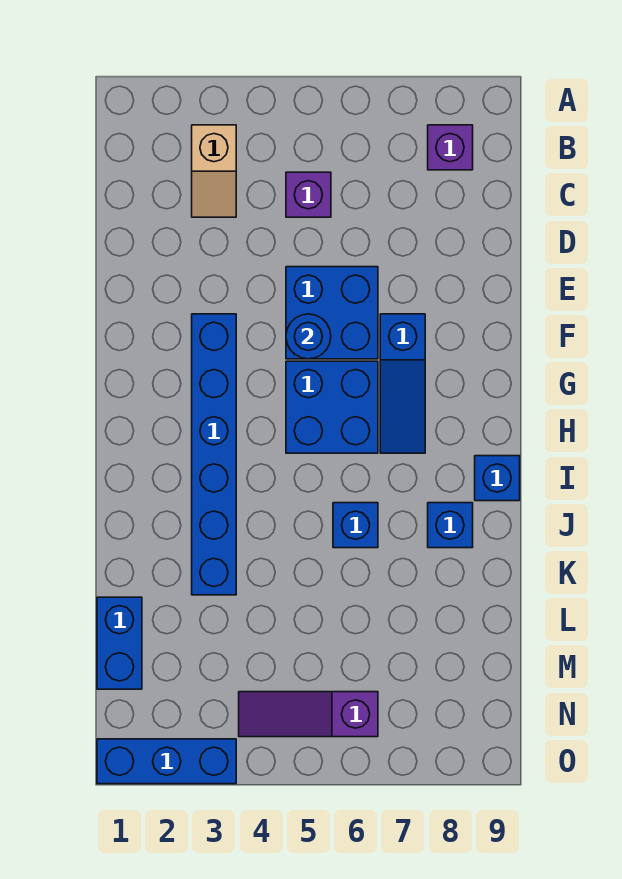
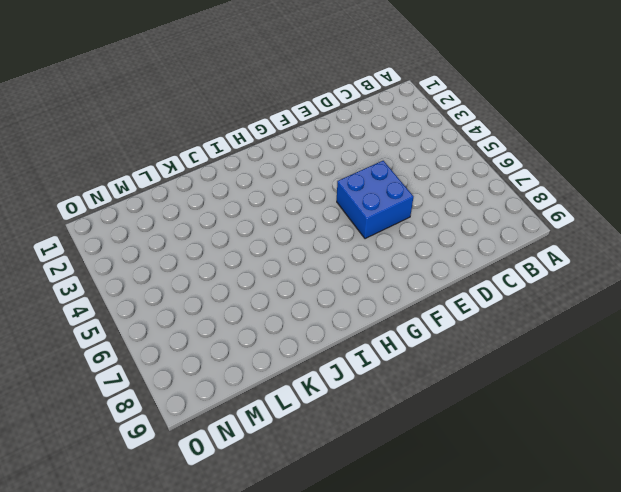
none -> tan slope B3:C3 level 1 top B
none -> purple brick B8 level 1
none -> purple brick C5 level 1

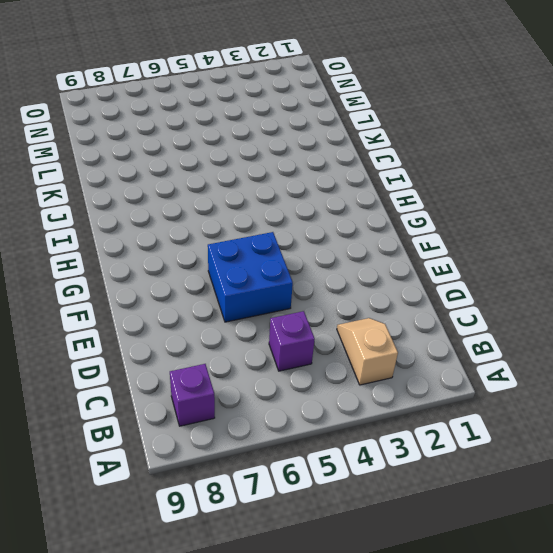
none -> blue brick F3:K3 level 1
none -> blue slope F7:H7 level 1 top F
none -> blue brick G5:H6 level 1

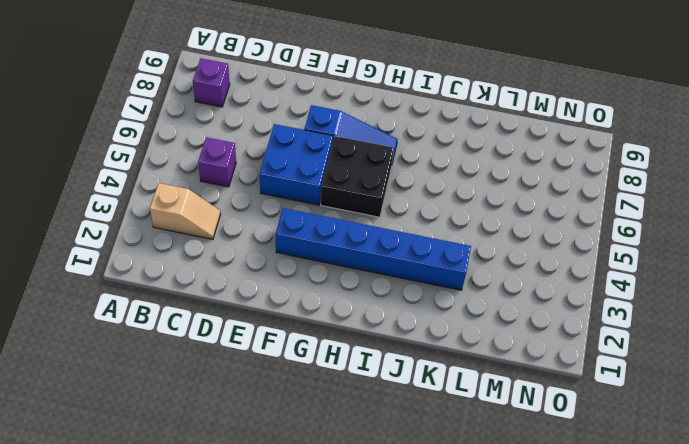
black brick G5:H6 level 1 -> blue brick G5:H6 level 1
none -> blue brick I9 level 1
none -> blue brick J6 level 1
none -> blue brick J8 level 1

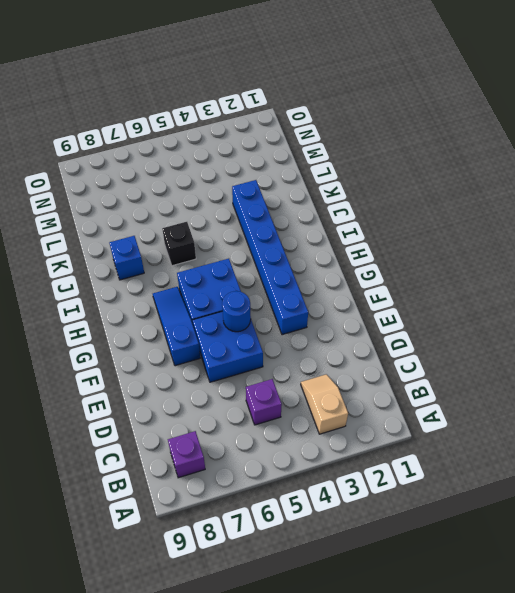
black brick J6 level 1 -> blue brick J6 level 1
none -> blue brick I9 level 1
none -> blue brick L1:M1 level 1
none -> purple slope N4:N6 level 1 top 6

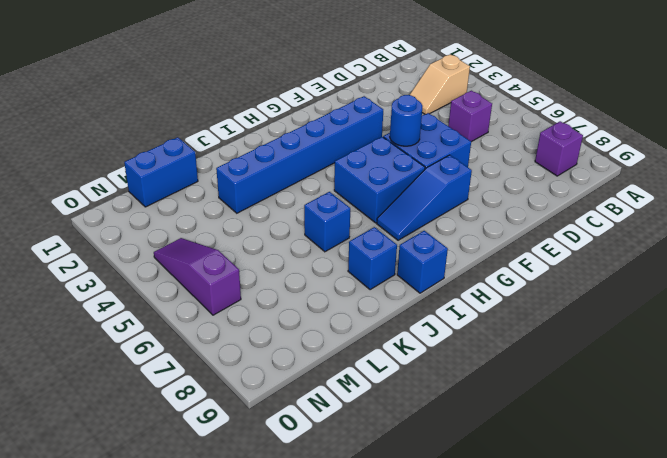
none -> blue brick O1:O3 level 1

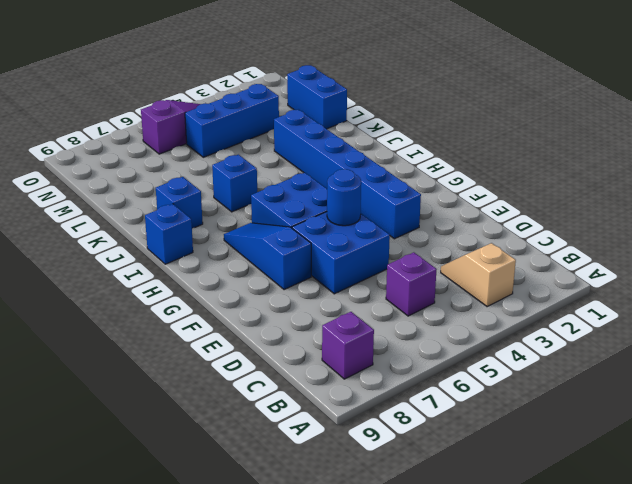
blue brick M3:M5 level 1 -> blue brick O1:O3 level 1

